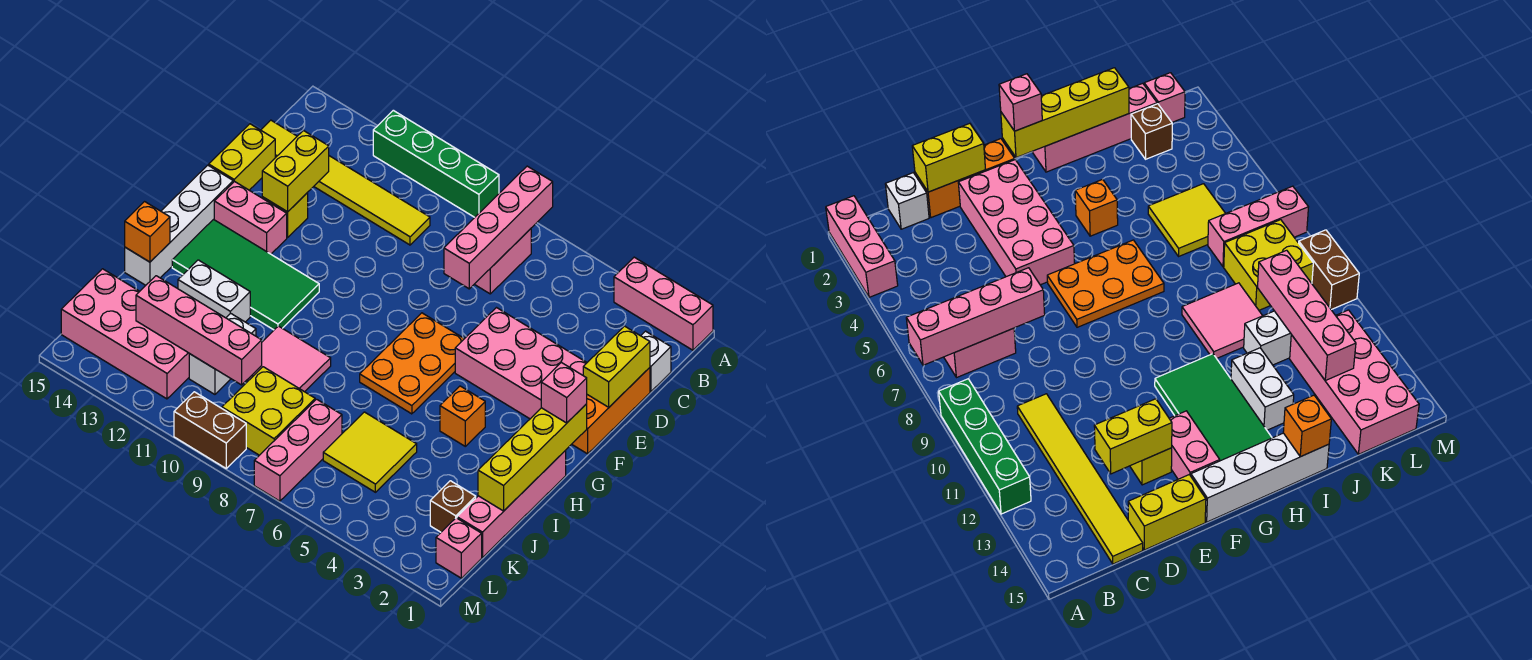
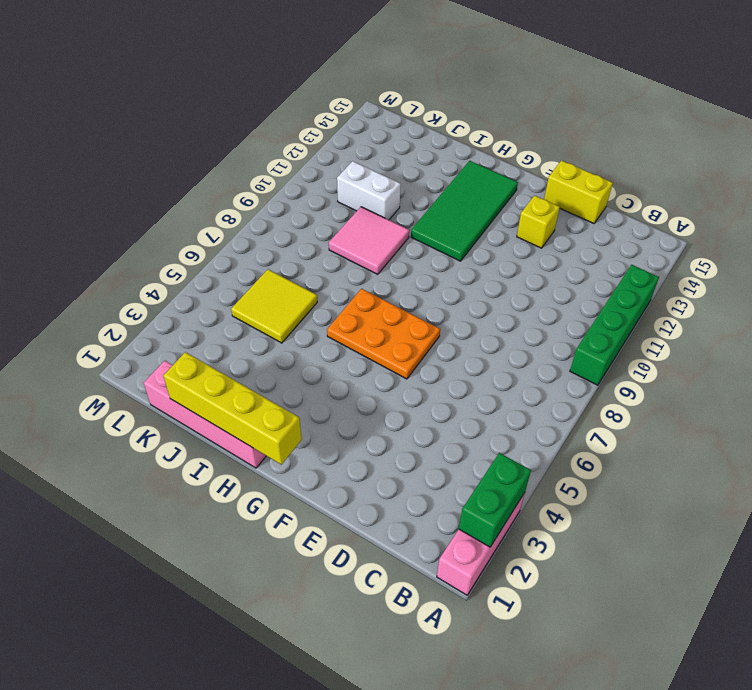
green brick A2:A3 level 2 -> none
none -> pink brick B7:C7 level 1
none -> white brick C1 level 1
none -> yellow tile C10:C15 level 1
none -> orange brick D1:F1 level 1

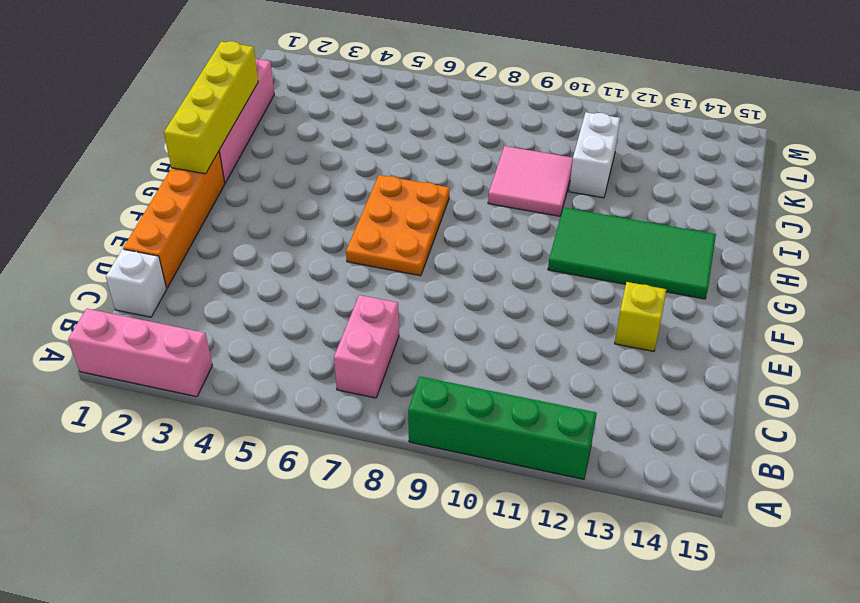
orange brick D1:G1 level 1 -> orange brick D1:F1 level 1
none -> yellow tile C10:C15 level 1
none -> yellow brick D15:E15 level 1
none -> pink brick E2:F5 level 1
none -> pink brick F13:F14 level 1

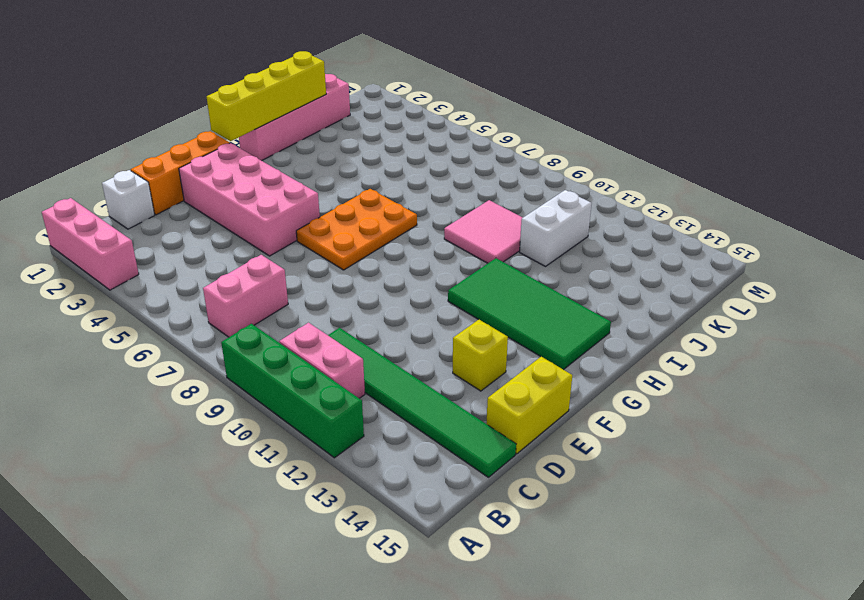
pink brick B10:B11 level 1 -> pink brick F13:F14 level 1
green tile C10:C15 level 1 -> yellow tile C10:C15 level 1
none -> white brick F15:I15 level 1
none -> orange brick H4 level 1
none -> white brick I12:I13 level 1
none -> yellow tile J5:K6 level 1

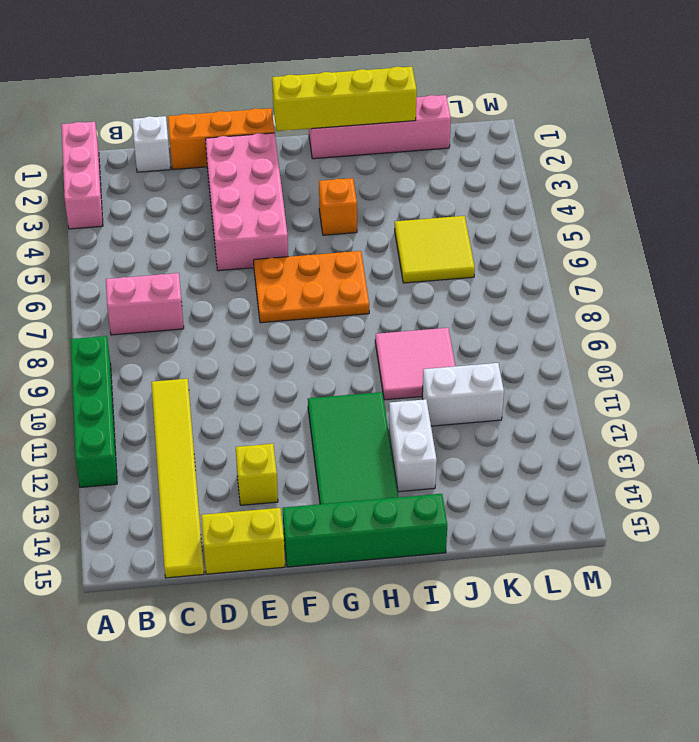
green brick F15:I15 level 1 -> white brick F15:I15 level 1
none -> pink brick F13:F14 level 1
none -> brown brick K2 level 1
none -> pink brick K7:M7 level 1
none -> yellow brick K8:L9 level 1

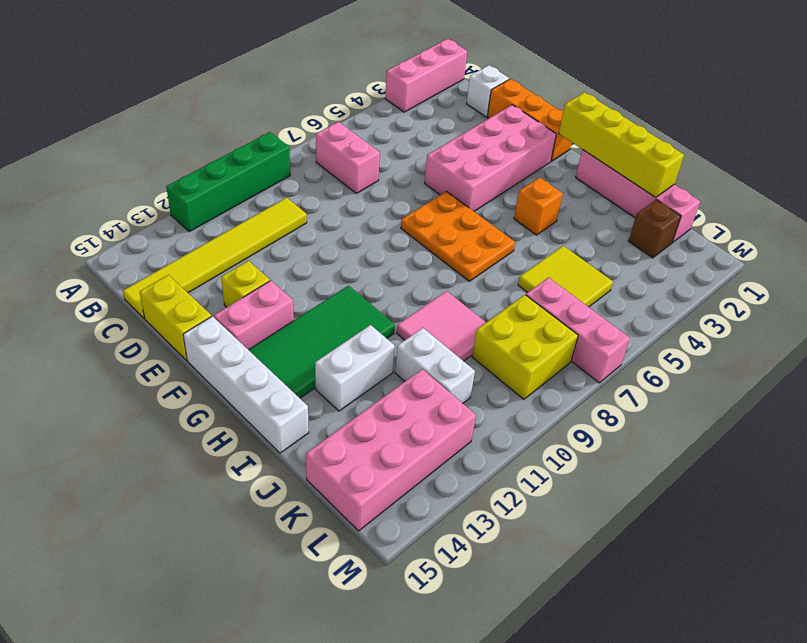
none -> pink brick L1 level 1
none -> brown brick M9:M10 level 1
none -> pink brick A7:D7 level 2
none -> yellow brick D1:E1 level 2

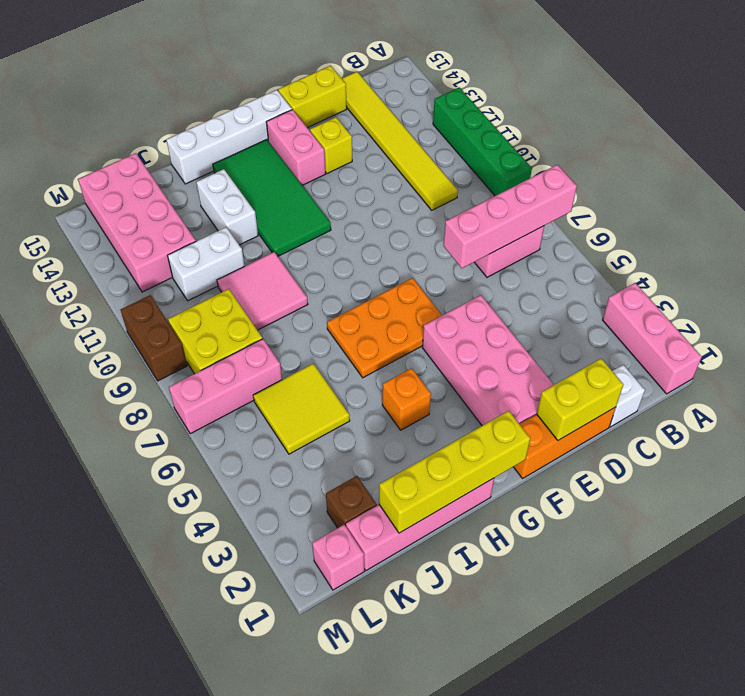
none -> yellow brick D13:E13 level 2
none -> orange brick I15 level 2
none -> pink brick K10:K13 level 2
none -> pink brick G1 level 3

